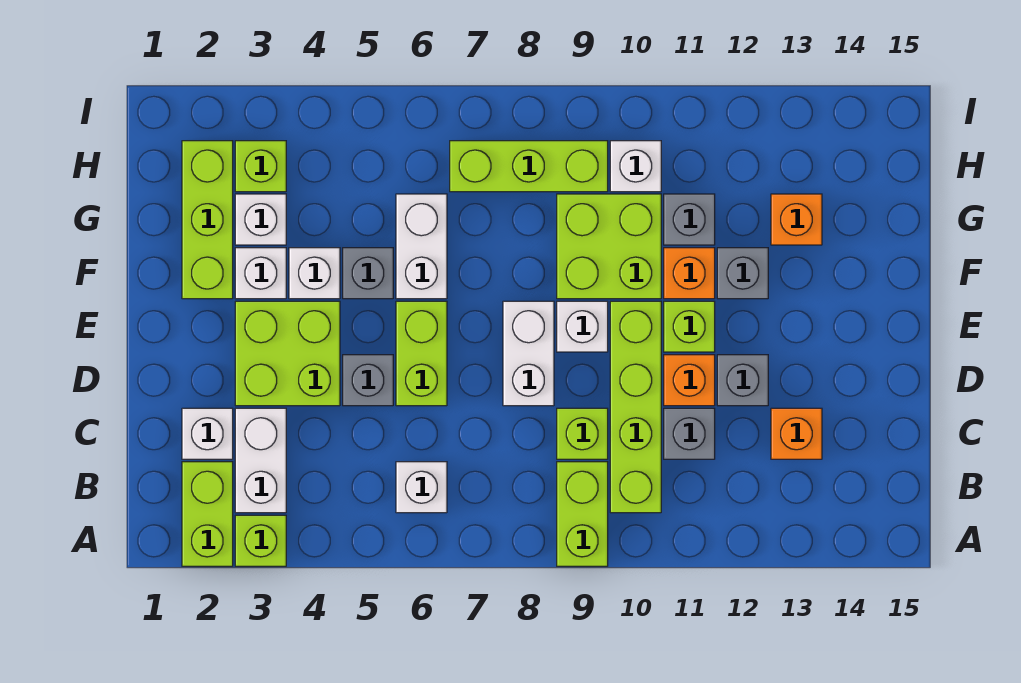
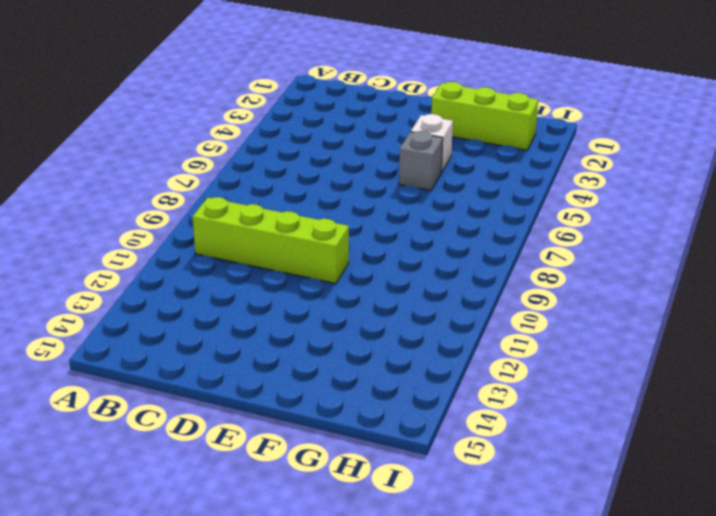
none -> lime brick A2:B2 level 1
none -> lime brick A3 level 1
none -> lime brick A9:B9 level 1
none -> white brick B3:C3 level 1

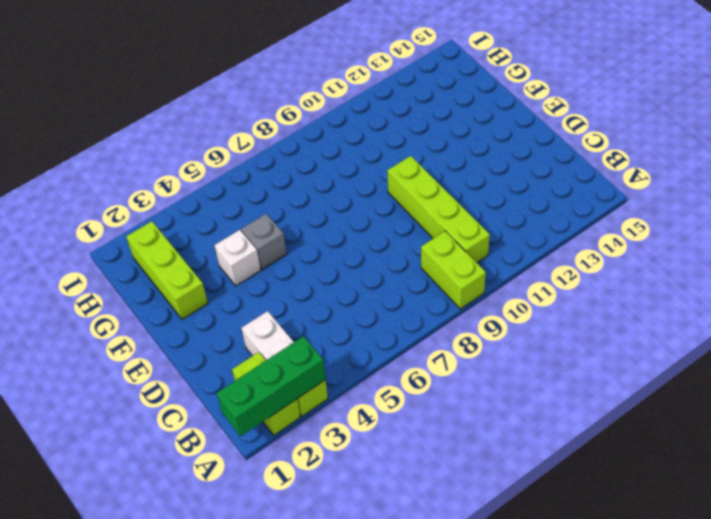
green brick A1:A3 level 2 -> none
none -> white brick B6 level 1
none -> white brick C2 level 1
none -> lime brick C9 level 1
none -> grey brick C11 level 1

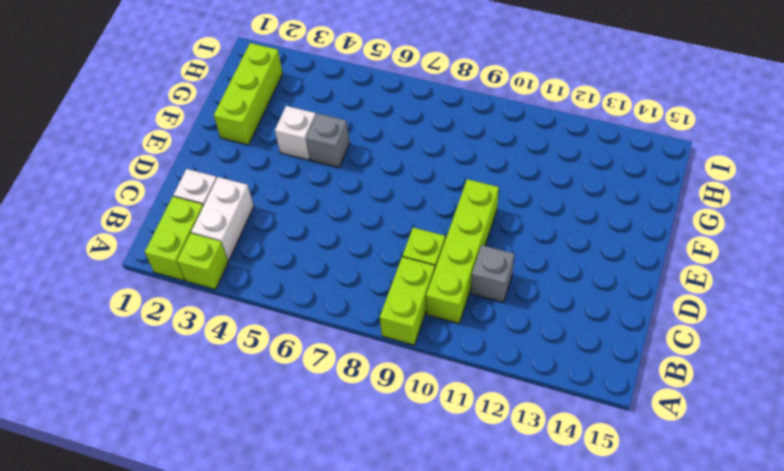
none -> white brick B6 level 1
none -> orange brick C13 level 1
none -> lime brick D3:E4 level 1
none -> grey brick D5 level 1

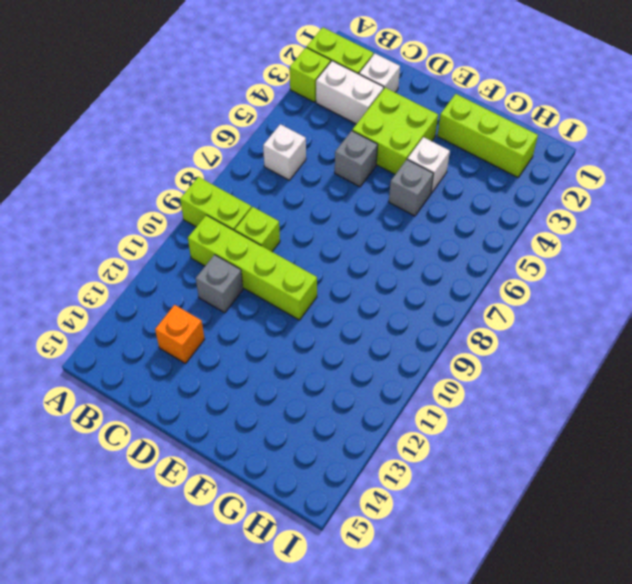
none -> lime brick D6:E6 level 1
none -> white brick D8:E8 level 1
none -> orange brick D11 level 1
none -> grey brick D12 level 1

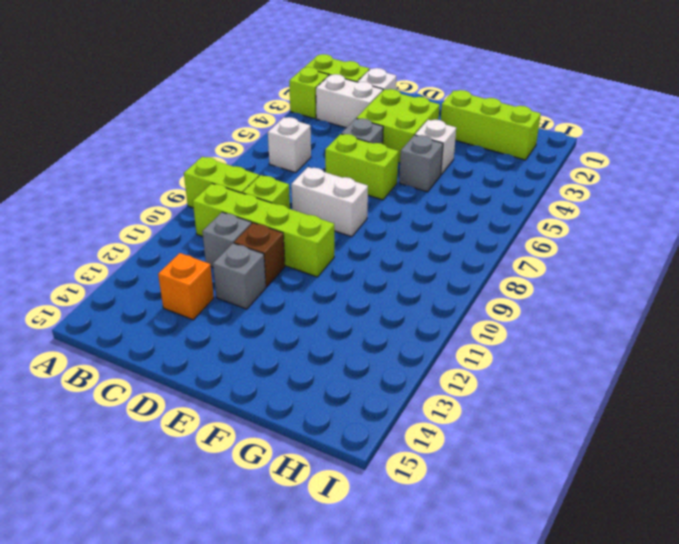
brown brick D11 level 1 -> orange brick D11 level 1
none -> white brick E9 level 1
none -> lime brick E11 level 1
none -> white brick F3 level 1
none -> white brick F6:G6 level 1

